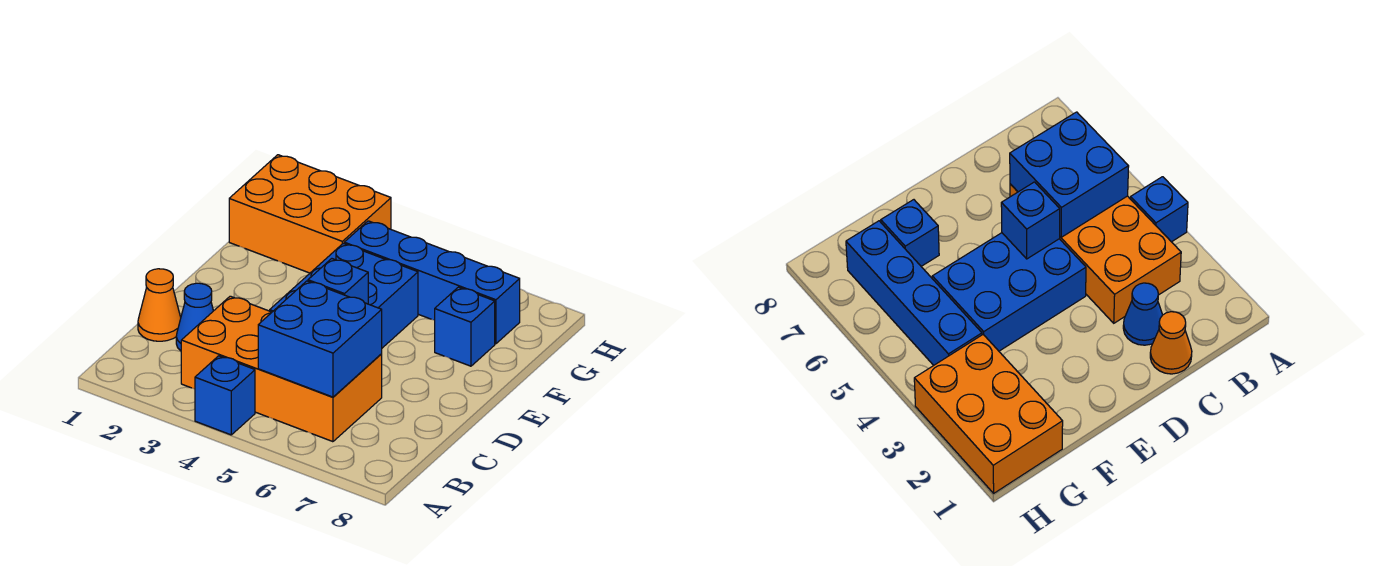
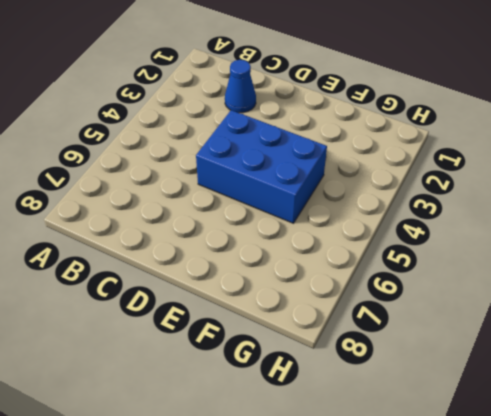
none -> blue brick A4 level 1
none -> orange brick B3:C6 level 1

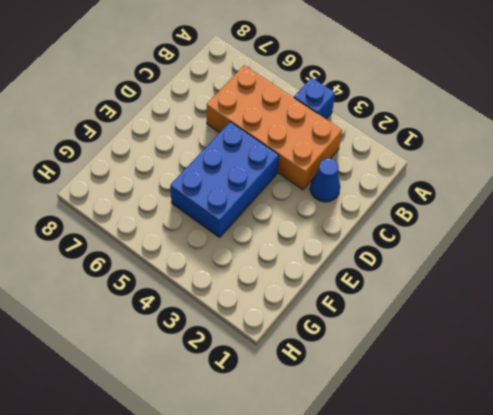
none -> orange cone C1 level 1
none -> blue brick F7 level 1

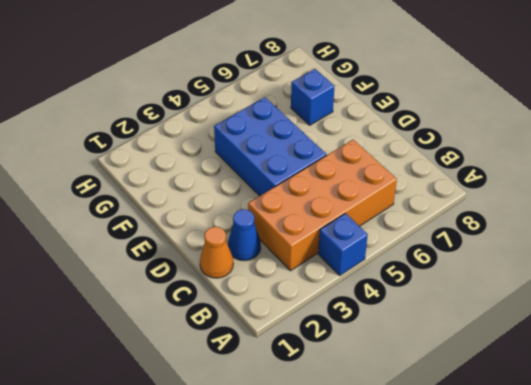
none -> orange brick G1:H3 level 1
none -> blue brick G4:G7 level 1

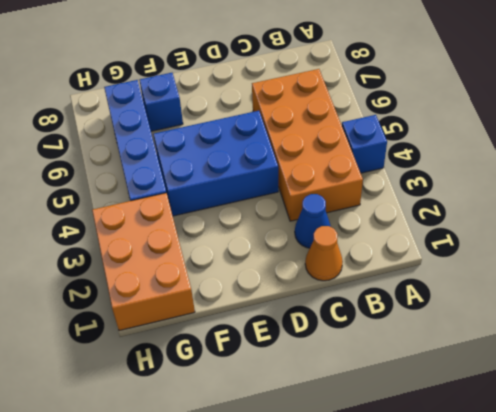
none -> blue brick B5:C6 level 2
none -> blue brick D5 level 2

